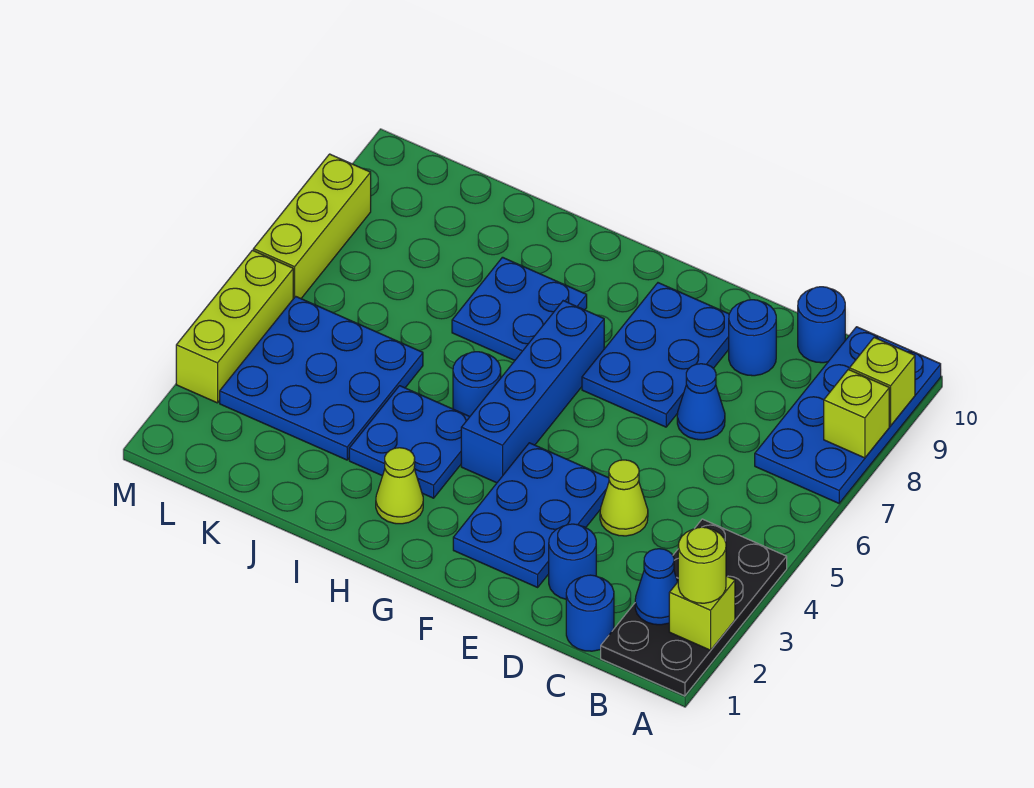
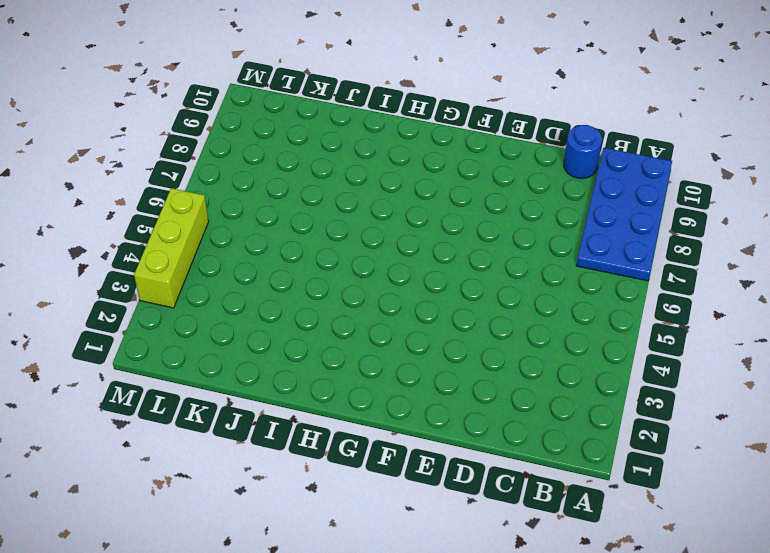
none -> black plate A1:B4 level 1
none -> blue round brick C1 level 1
none -> blue round brick D2 level 1

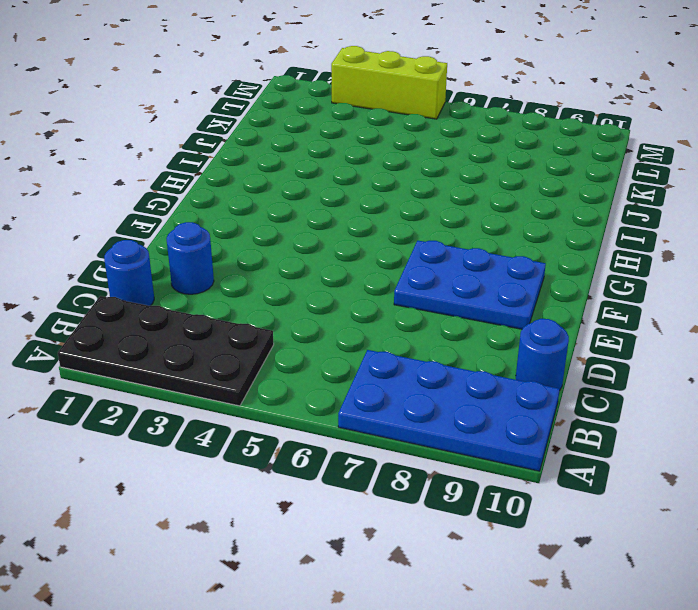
none -> lime cone D4 level 1
none -> blue cone D7 level 1
none -> blue round brick D9 level 1

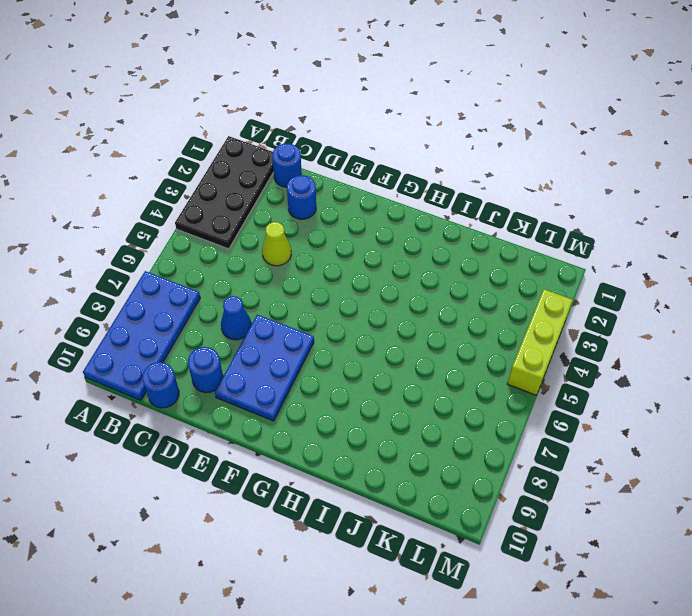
none -> blue plate E2:F4 level 1
none -> blue brick G4:G7 level 1
none -> lime cone H2 level 1

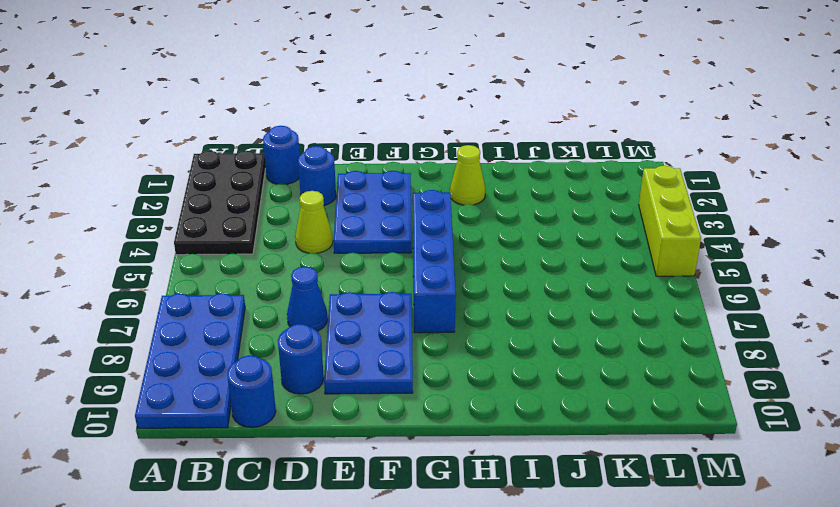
none -> blue plate H3:I4 level 1
none -> blue round brick H5 level 1
none -> blue plate H7:I8 level 1

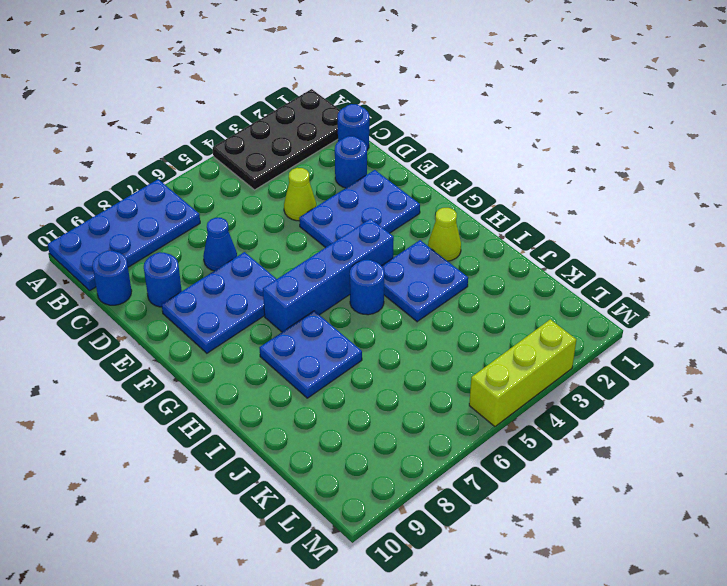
none -> blue plate J3:L5 level 1
none -> lime brick M6:M8 level 1
none -> lime brick A2 level 2

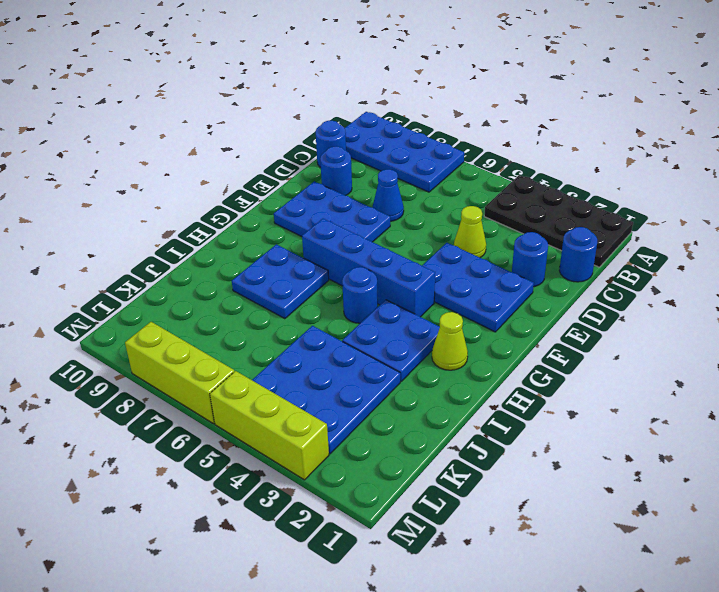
none -> lime brick A2 level 2
none -> lime brick A8 level 2
none -> lime brick A9 level 2

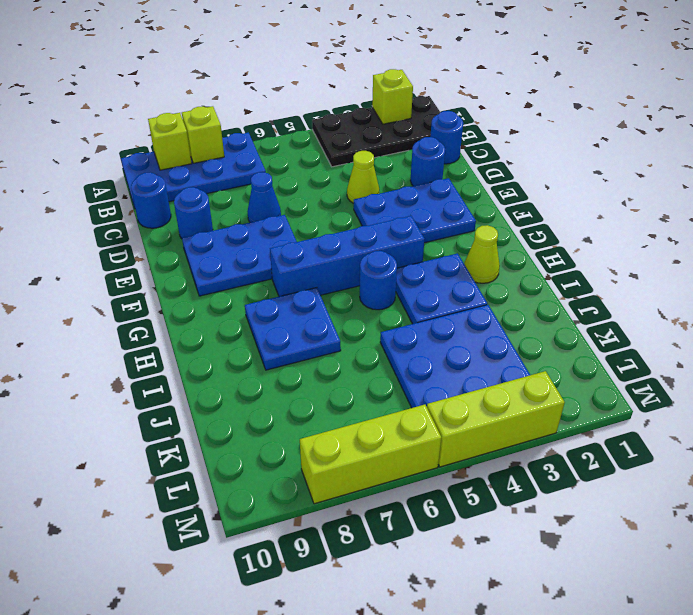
none -> blue cone B2 level 2
none -> lime round brick A2 level 3

